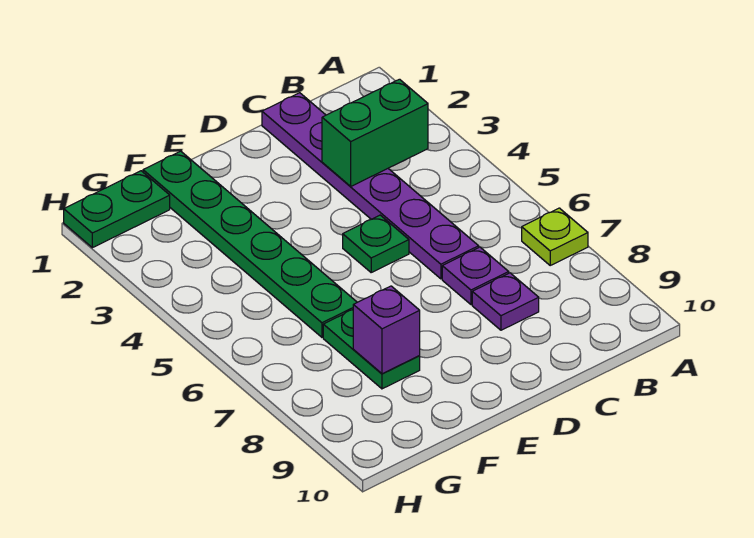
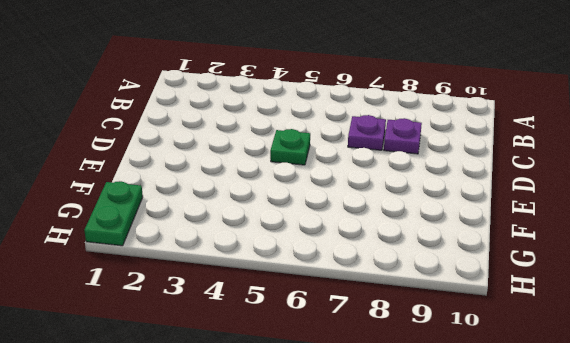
none -> lime plate A7 level 1
none -> purple plate C1:C6 level 1

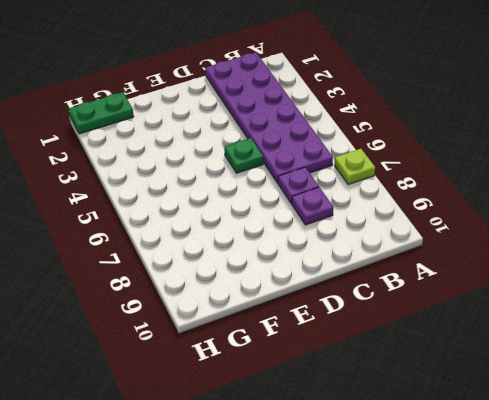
purple plate B1:C6 level 1 -> purple plate C1:C6 level 1
none -> green plate F1:F6 level 1
none -> green plate F7:F8 level 1

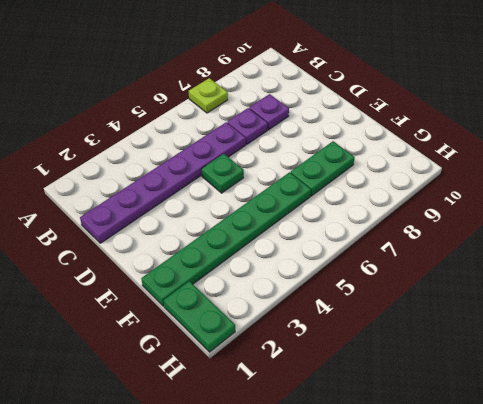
none -> green brick B3:C3 level 2
none -> purple brick F8 level 2

